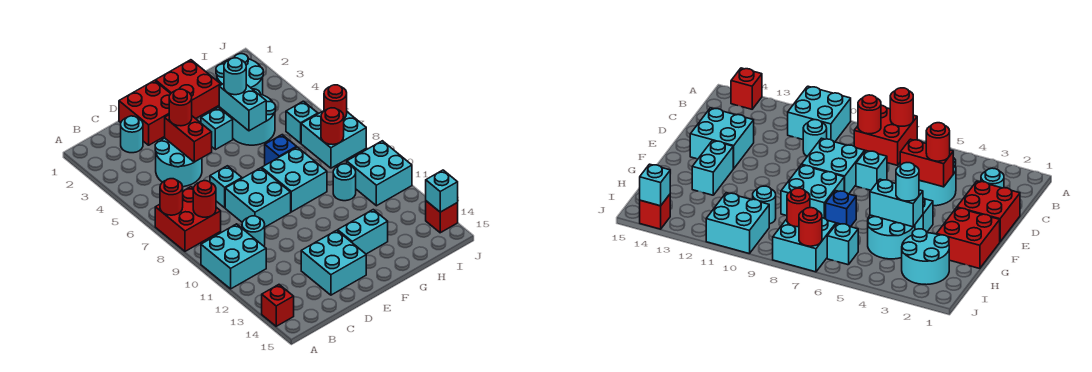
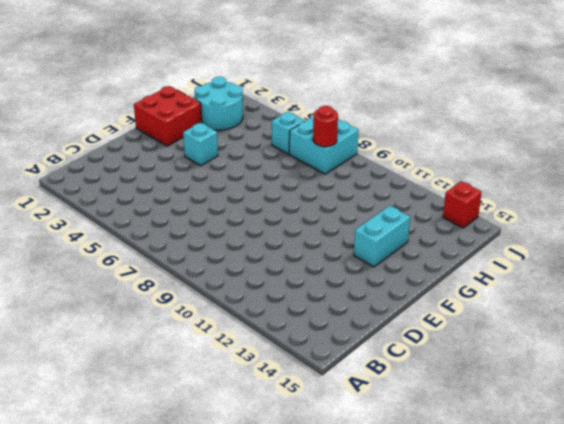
none -> red brick A7:B8 level 1
none -> cyan brick A10:B11 level 1
none -> red brick A14 level 1
none -> cyan round brick C2 level 1

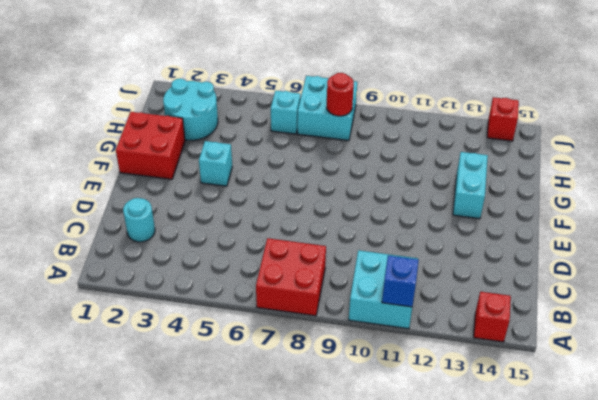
blue brick A11 level 2 -> blue brick G7 level 1
none -> cyan round brick C4:D5 level 1
none -> cyan round brick C10 level 1
none -> red brick D1:E2 level 1
none -> cyan brick D7 level 1

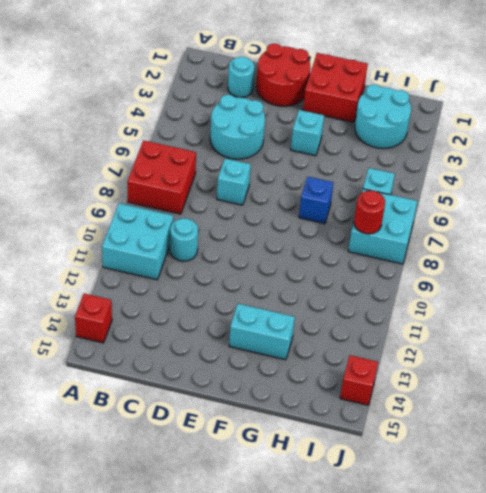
red round brick D1:E2 level 1 -> red brick D1:E2 level 1
none -> cyan brick D8:E9 level 1
none -> cyan brick D13:E14 level 1
none -> cyan brick F8:G9 level 1
none -> cyan round brick G4:H5 level 1

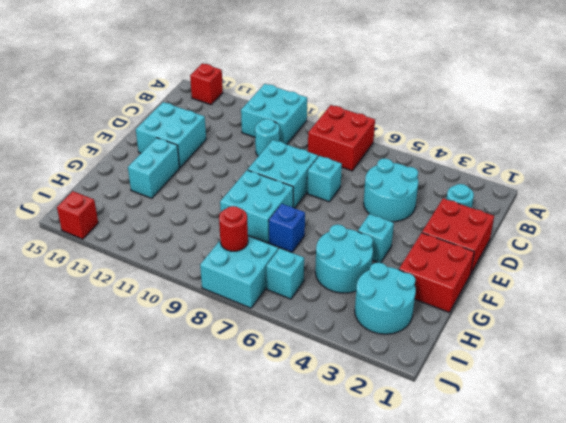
none -> cyan round brick H10 level 1
none -> cyan brick I10:J11 level 1
none -> red round brick A7 level 2
none -> red round brick B8 level 2

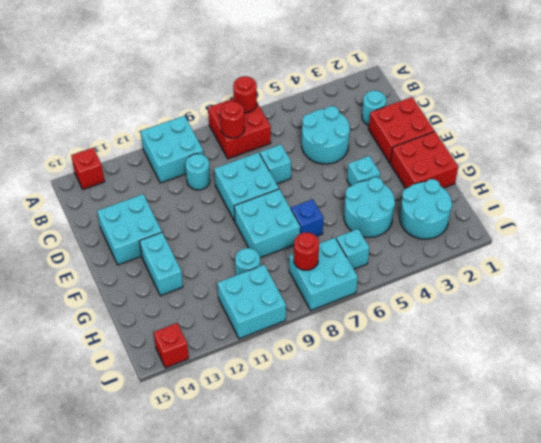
none -> red brick D4:D5 level 2
none -> cyan brick G4:G5 level 2
none -> red round brick J7 level 2
none -> cyan brick J14 level 2

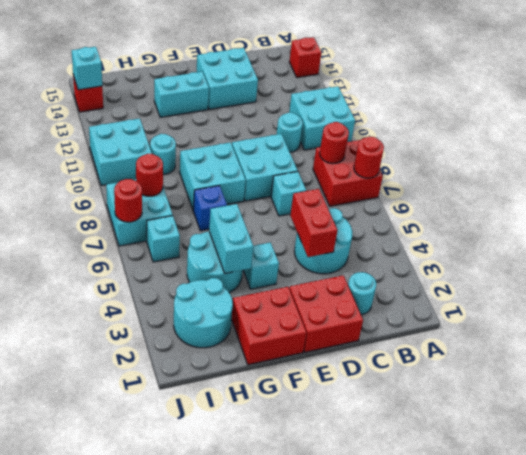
none -> red round brick D4 level 3
none -> cyan round brick G4 level 3

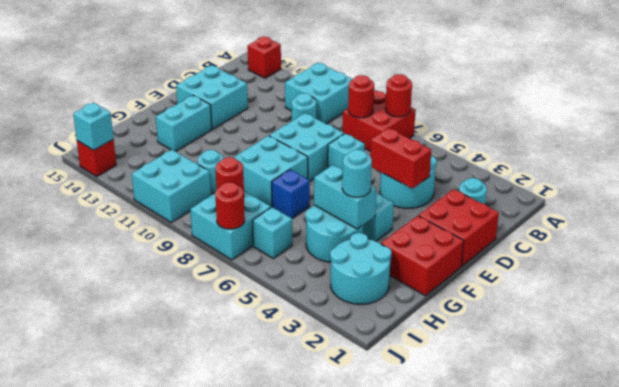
none -> red round brick D4 level 3

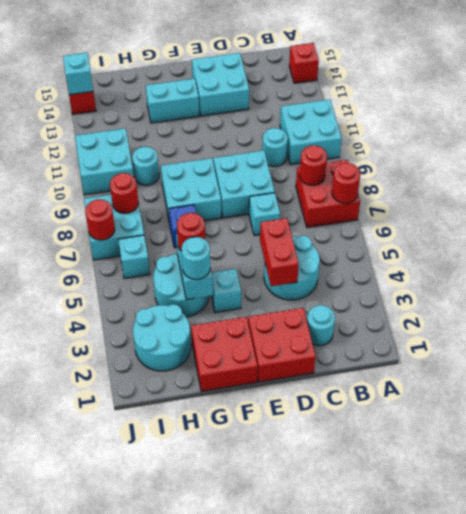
red round brick G5 level 3 -> red round brick D4 level 3

